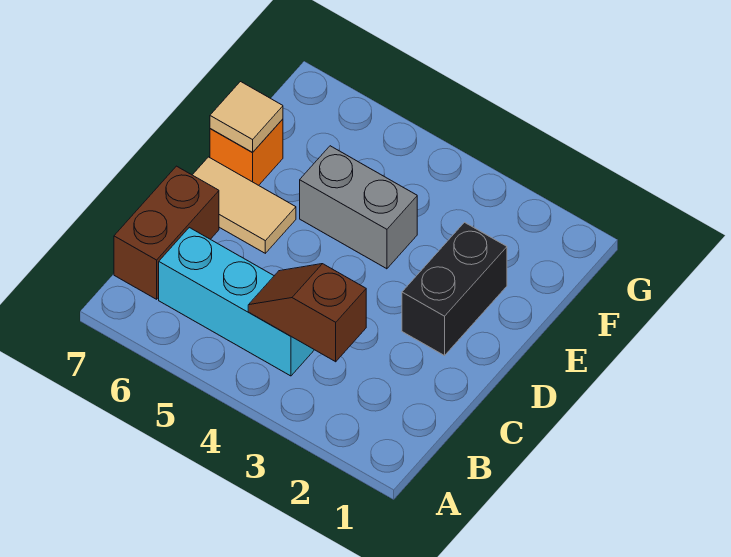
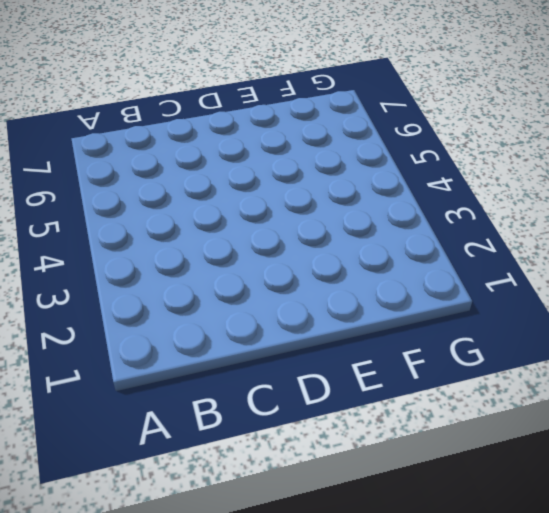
none -> cyan brick B4:B6 level 1
none -> brown brick B7:C7 level 1

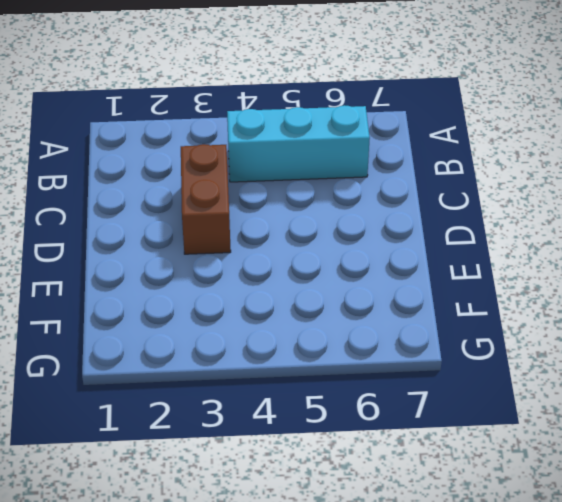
brown brick C3:D3 level 1 -> brown brick B7:C7 level 1
none -> black brick D2:E2 level 1
none -> tan tile D6:D7 level 1

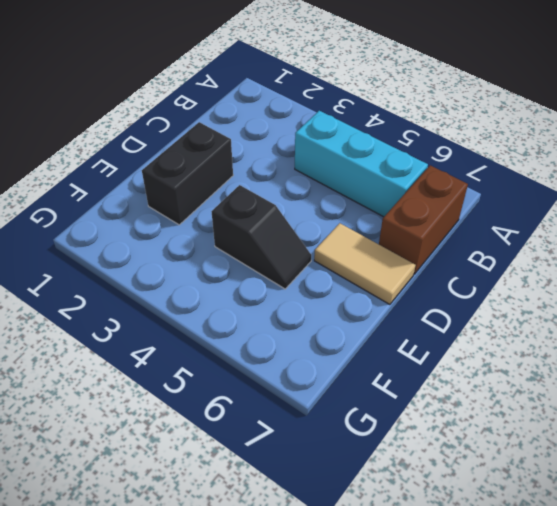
black slope E4:E5 level 1 top 4 -> grey brick E4:E5 level 1
none -> orange brick E7 level 1
none -> brown slope B3:B4 level 2 top 3

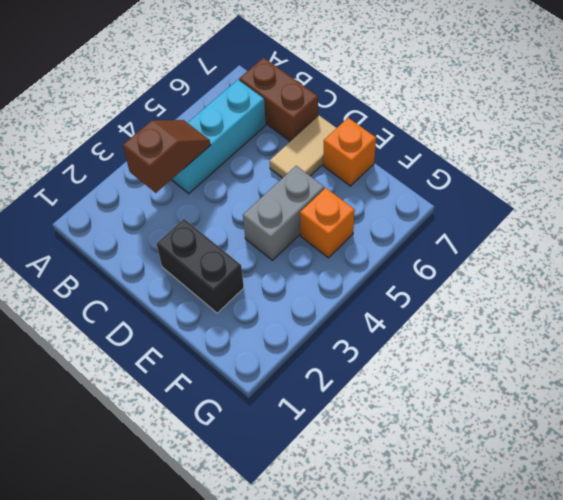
orange brick F5 level 1 -> none
none -> tan tile E7 level 2

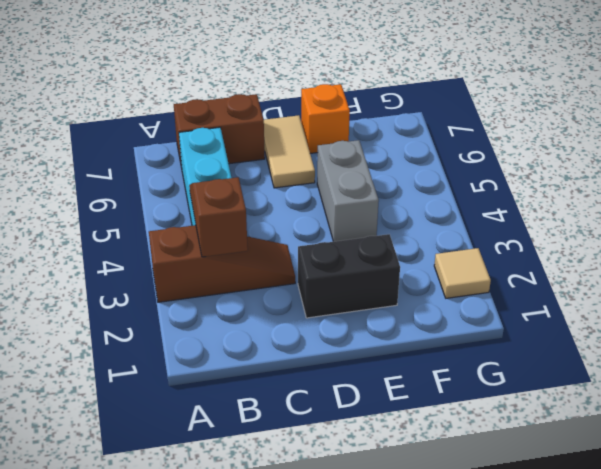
brown slope A3:C3 level 1 top A -> none
tan tile G2 level 1 -> tan tile E7 level 2

